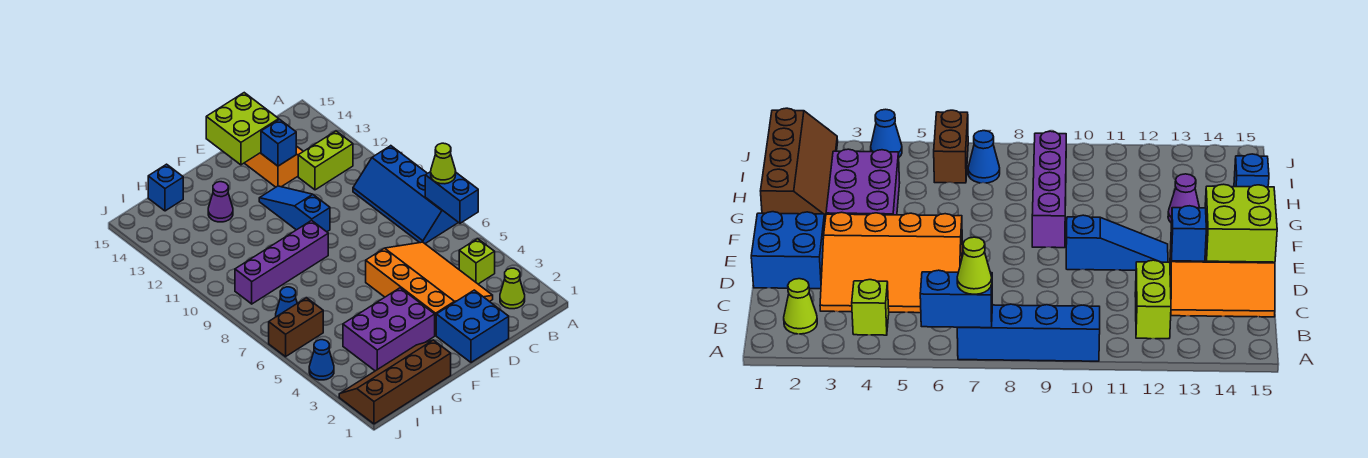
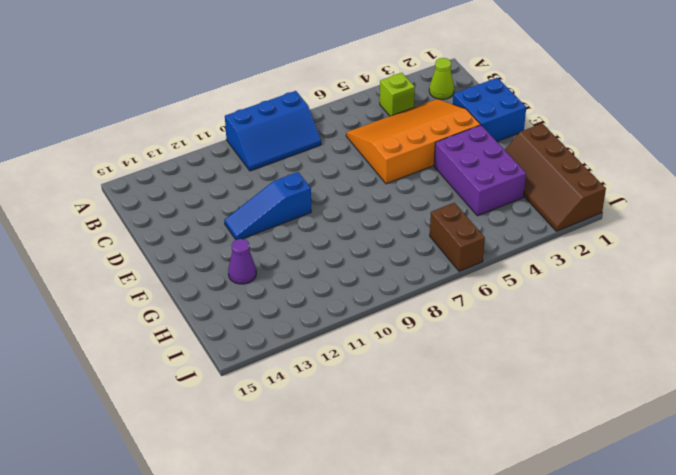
blue slope A8:B10 level 1 top A -> blue slope A7:B10 level 1 top A
none -> lime brick B12:C12 level 1
none -> orange slope C13:D15 level 1 top D
none -> purple brick F9:I9 level 1

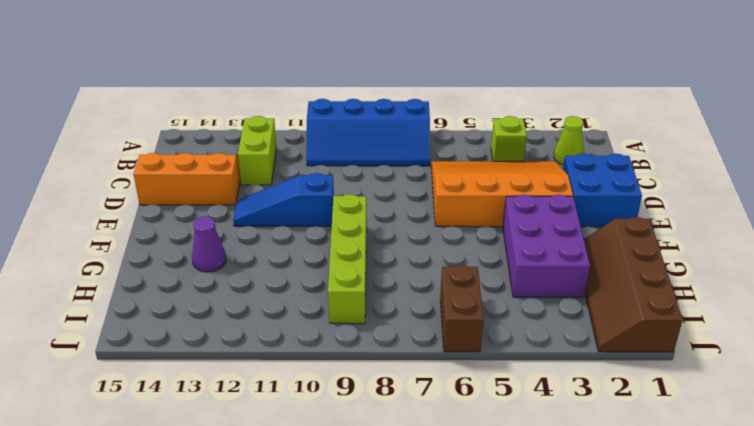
lime brick F9:I9 level 1 -> purple brick F9:I9 level 1
none -> blue brick H15 level 1
none -> blue cone I7 level 1
none -> blue cone J4 level 1

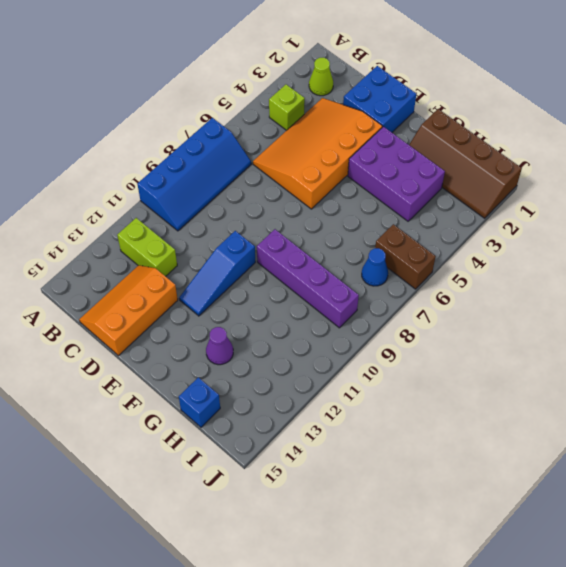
none -> blue cone J4 level 1
none -> blue brick A6:A7 level 2
none -> blue brick D13 level 2

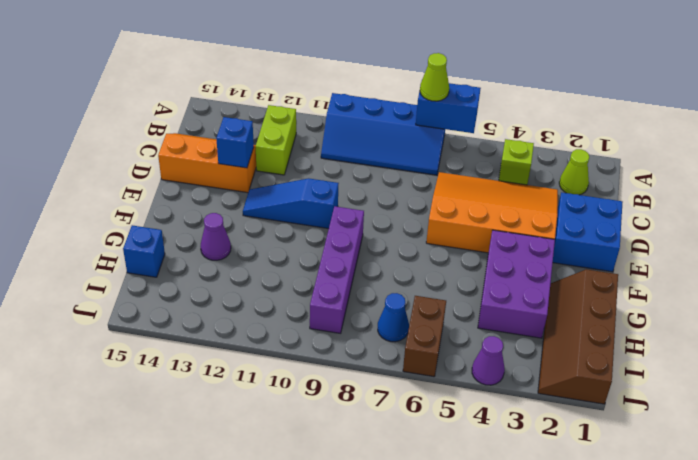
purple cone J4 level 1 -> blue cone J4 level 1
none -> lime brick D14:E15 level 2

